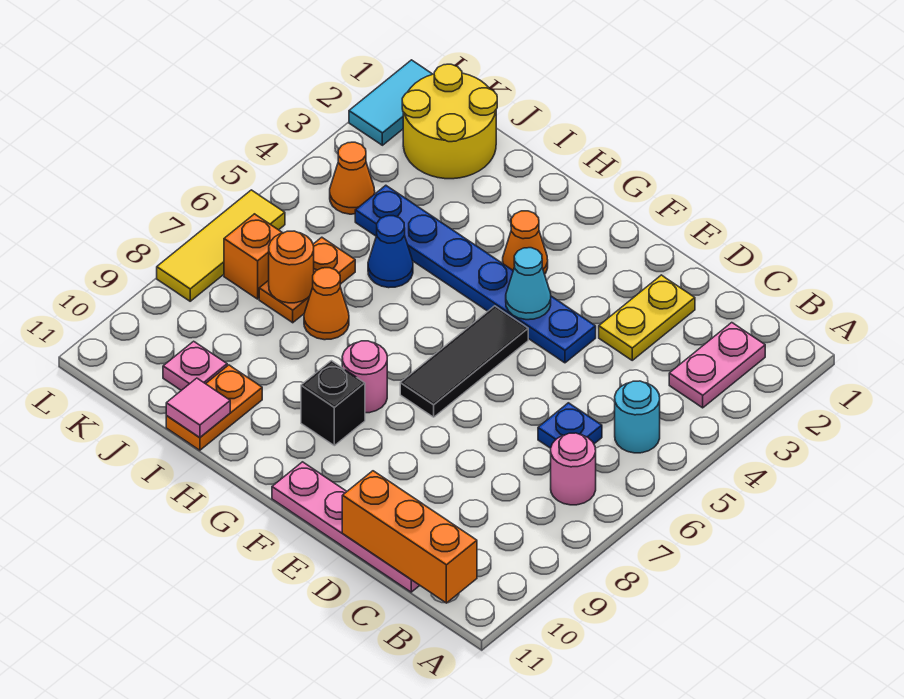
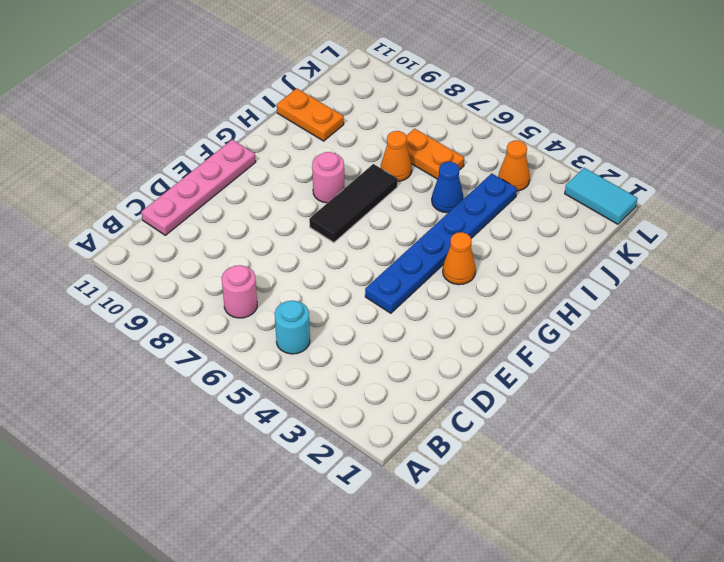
black tile F7:H7 level 1 -> black tile F5:F7 level 1
none -> pink plate B2:B3 level 1
none -> blue plate C6 level 1
none -> yellow plate D2:D3 level 1

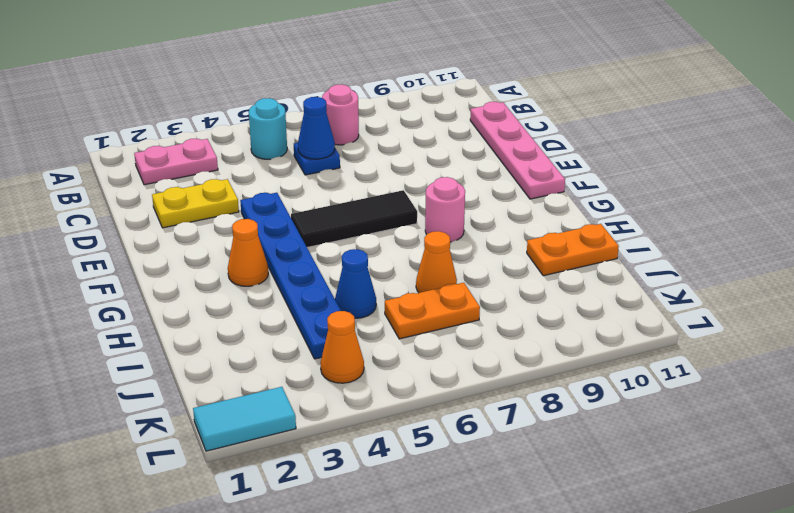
blue cone C6 level 2 -> none
none -> black brick G9 level 1
none -> yellow round brick J1:K2 level 1
none -> pink plate J10 level 1

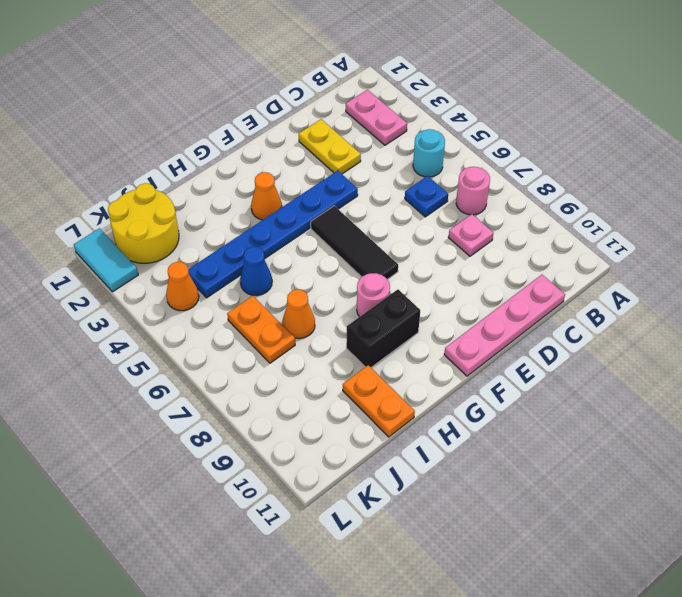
pink plate C8 level 1 -> pink plate J10 level 1
black brick G9:H9 level 1 -> black brick G9 level 1
none -> orange brick K7 level 1
none -> yellow tile L6:L8 level 1
none -> orange brick B11:D11 level 2

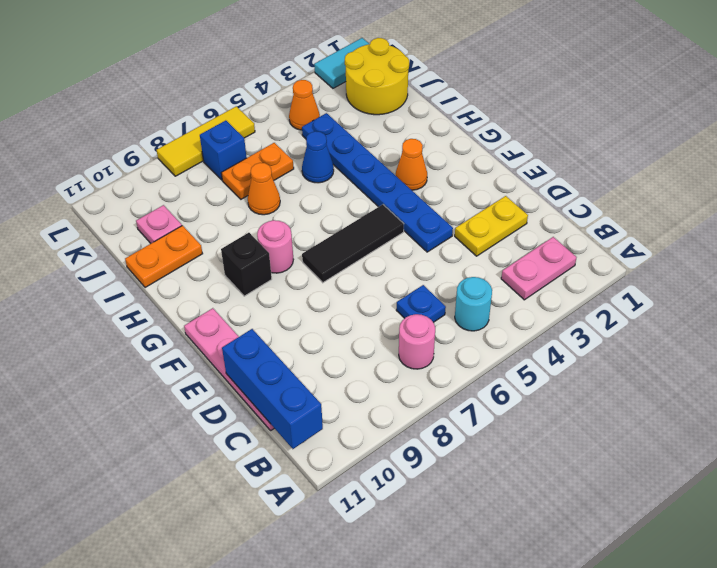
blue brick B11:D11 level 2 -> orange brick B11:D11 level 2
blue brick K7 level 1 -> orange brick K7 level 1
none -> cyan cone F4 level 2
none -> pink tile I11 level 2
none -> orange round brick J7 level 2

